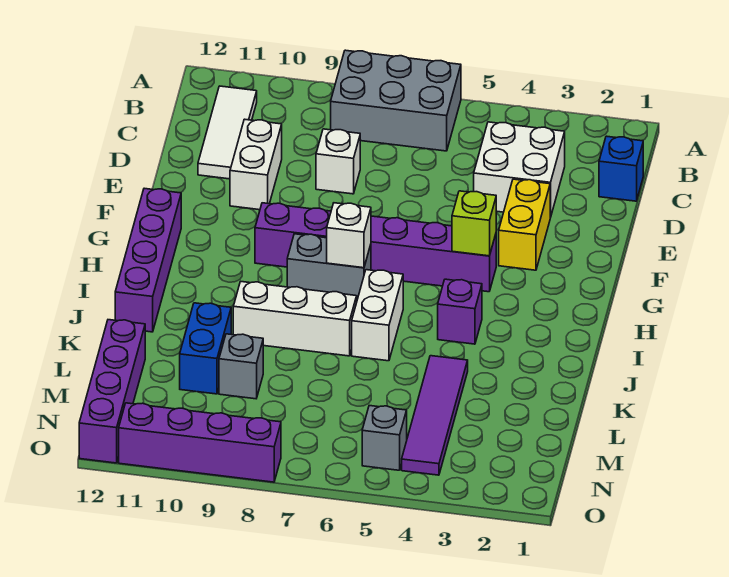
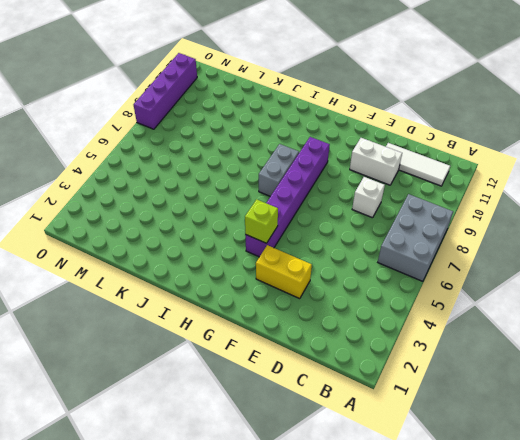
none -> blue brick C1 level 1
none -> white brick C3:D4 level 1
none -> purple brick G12:J12 level 1

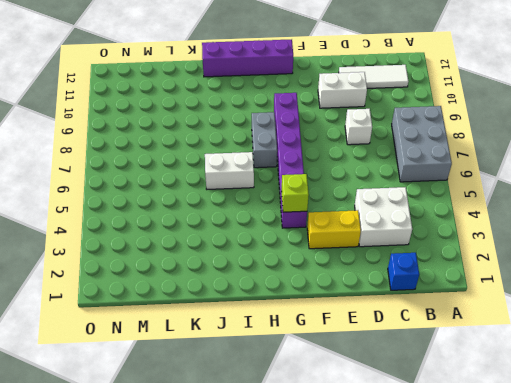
none -> purple brick I4 level 1
none -> white brick J7:J9 level 1
none -> purple tile K4:N4 level 1

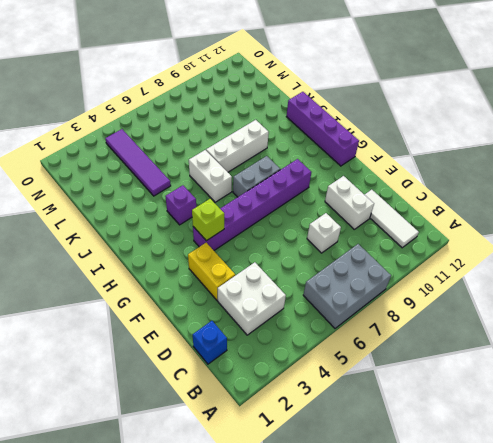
none -> blue brick K10:L10 level 1
none -> grey brick L9 level 1
none -> purple brick L12:O12 level 1

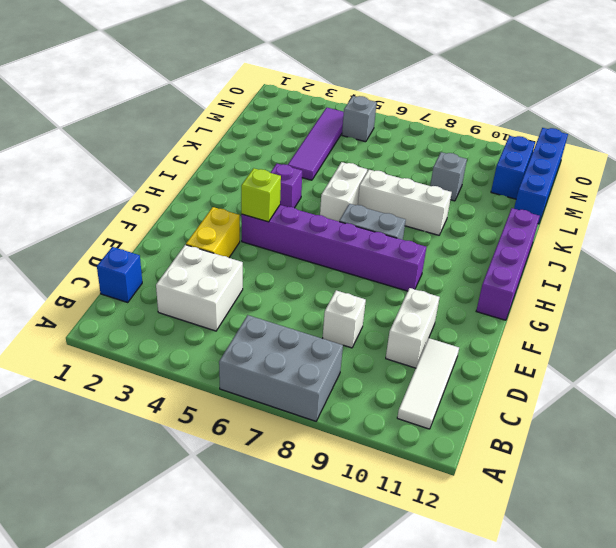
blue brick L12:O12 level 1 -> purple brick L12:O12 level 1
blue brick M11:N11 level 1 -> blue brick K10:L10 level 1
none -> purple brick O8:O11 level 1
none -> white brick H7 level 2

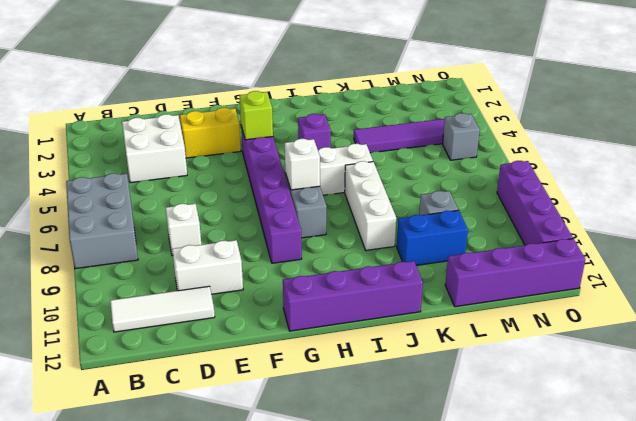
none -> blue brick C1 level 1

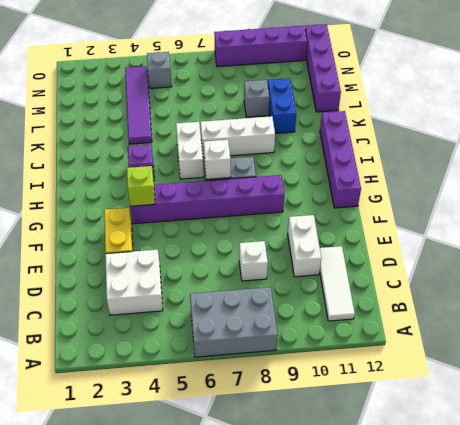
none -> blue brick C1 level 1

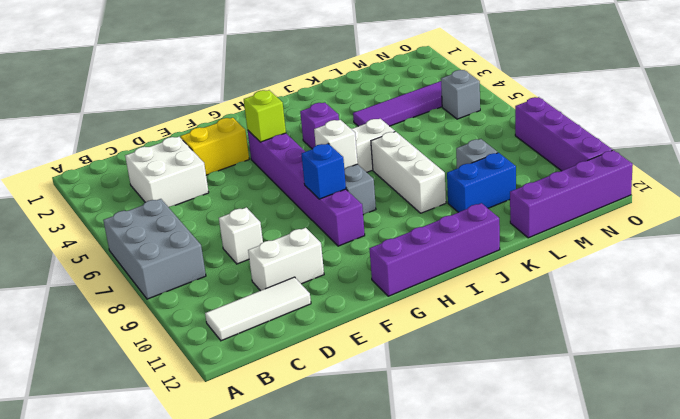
blue brick G8 level 2 -> blue brick C1 level 1

